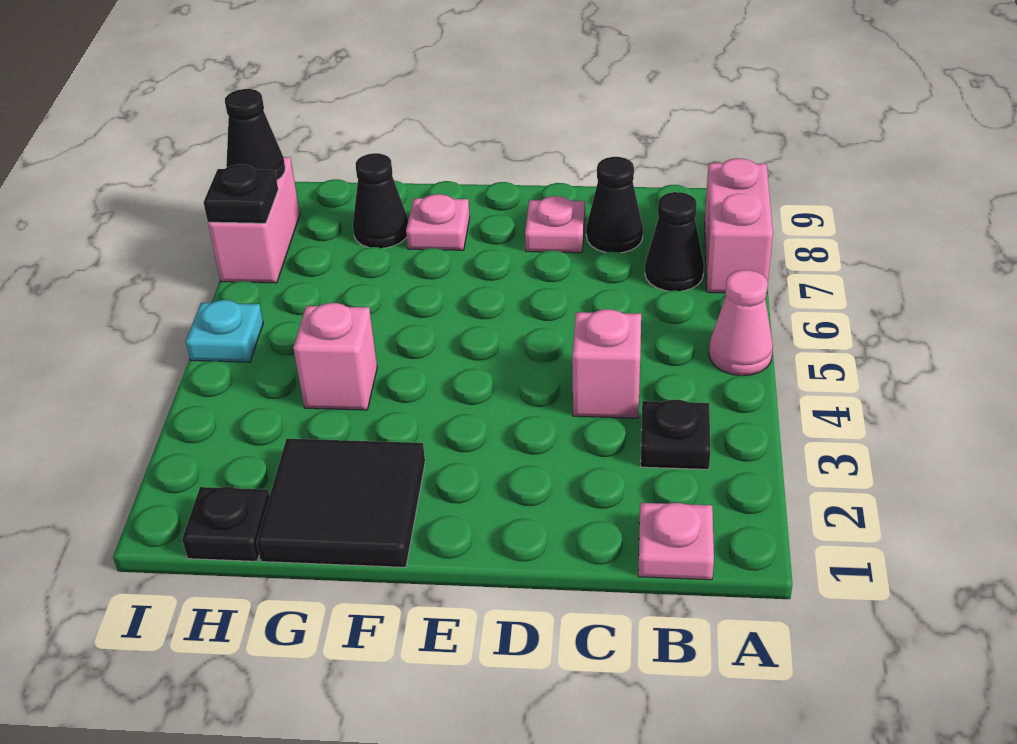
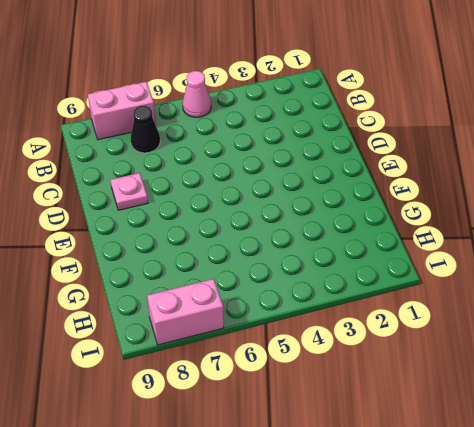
none -> pink plate B1 level 1
none -> black plate B3 level 1
none -> pink brick C4 level 1

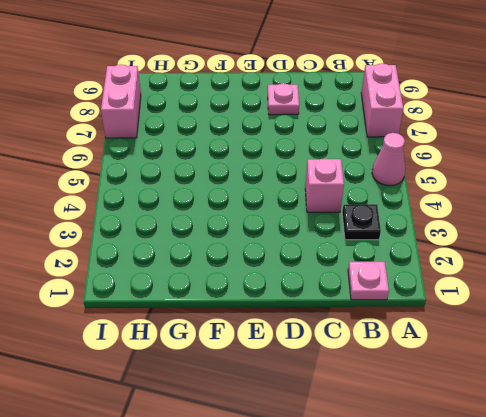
none -> black cone B7 level 1
none -> black cone C8 level 1
none -> black tile F1:G2 level 1

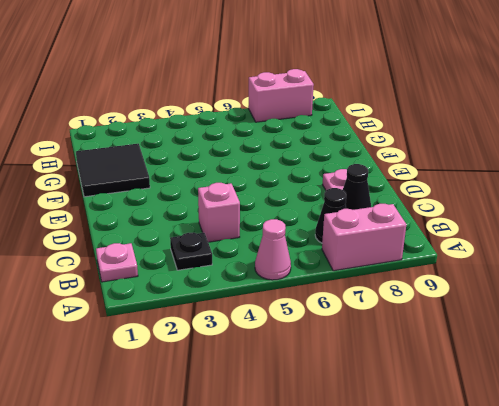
none -> pink plate F8 level 1
none -> pink brick G4 level 1
none -> black cone G8 level 1

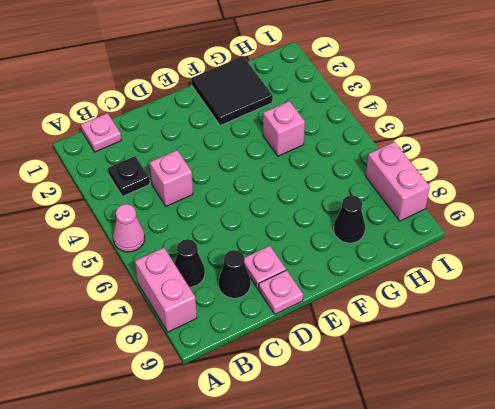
pink plate D9 level 1 -> pink plate F8 level 1
none -> black plate H1 level 1
none -> cyan plate I5 level 1
none -> black plate I7 level 2

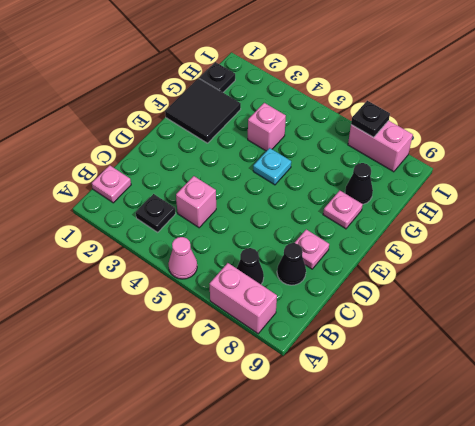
cyan plate F5 level 1 -> cyan plate I5 level 1
none -> black cone I8 level 2

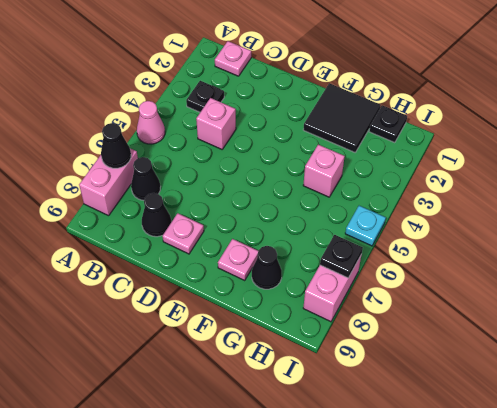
black cone A7 level 2 -> black cone I8 level 2

